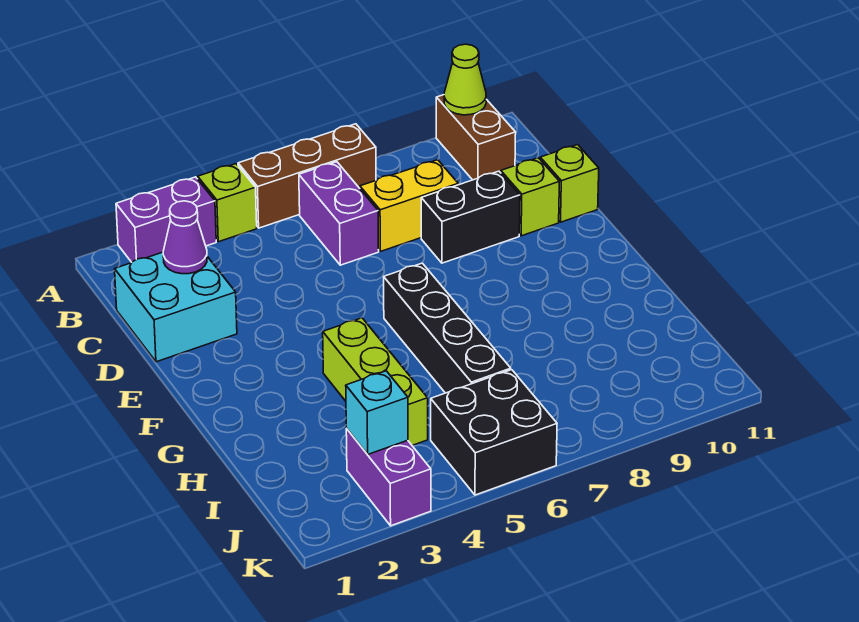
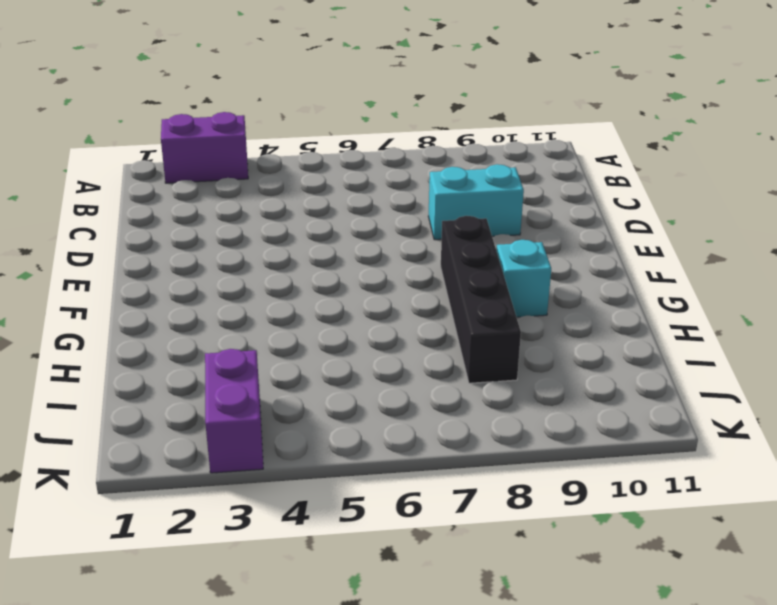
cyan brick D8:D9 level 1 -> black brick D8:D9 level 1
black brick F8:I8 level 1 -> black brick F6:I6 level 1
cyan brick G9 level 1 -> cyan brick J3 level 2
none -> lime brick A4 level 1
none -> brown brick A5:A7 level 1
none -> brown brick A10:B10 level 1

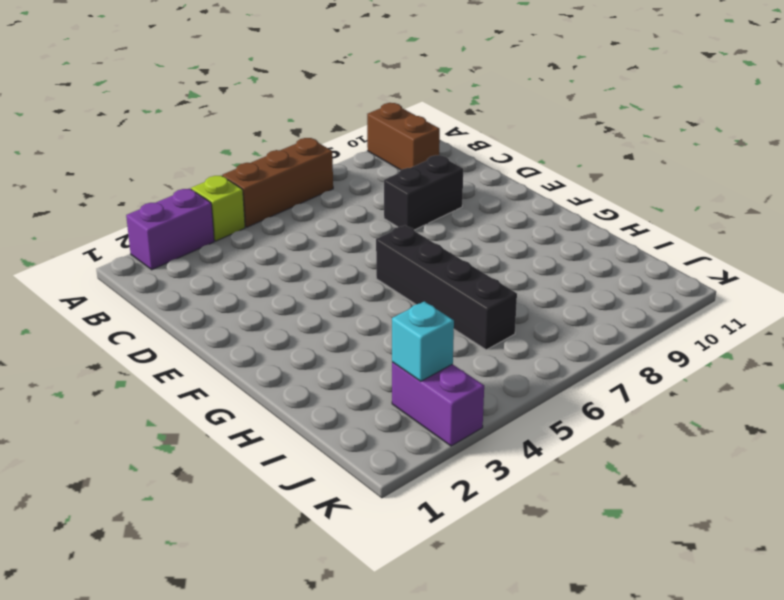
none -> purple brick B6:C6 level 1
none -> cyan brick C1:D2 level 1
none -> yellow brick C7:C8 level 1

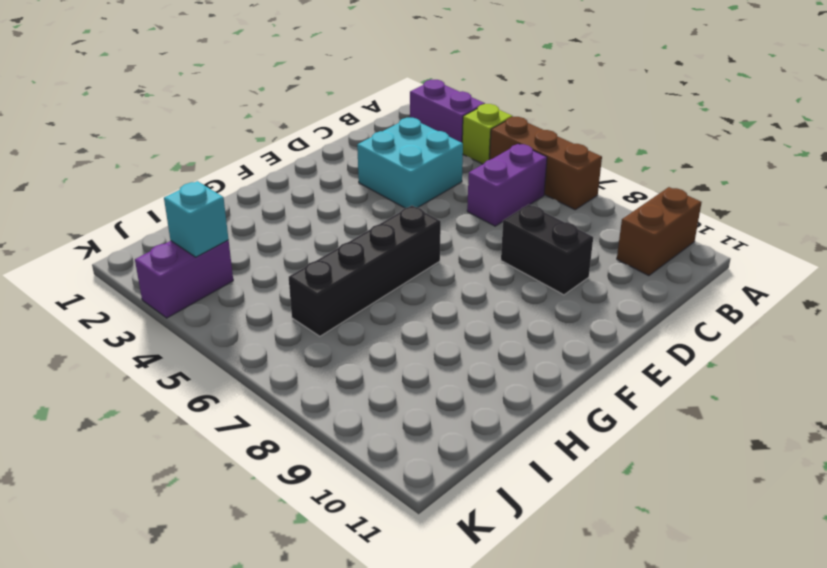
cyan brick C3:D4 level 1 -> cyan brick C1:D2 level 1
none -> yellow brick C7:C8 level 1
none -> lime brick D10 level 1
none -> lime brick D11 level 1

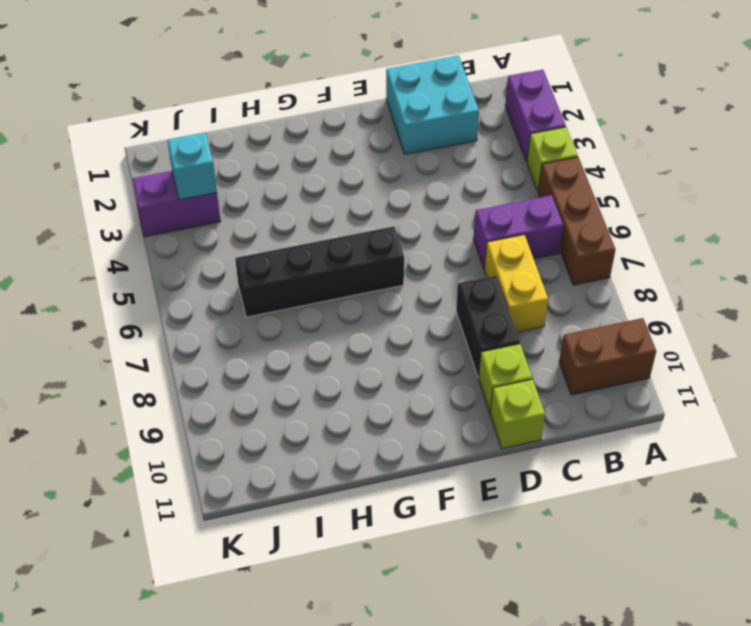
none -> lime brick G4:I4 level 1
none -> black brick J5:K6 level 1
none -> lime cone A10 level 2

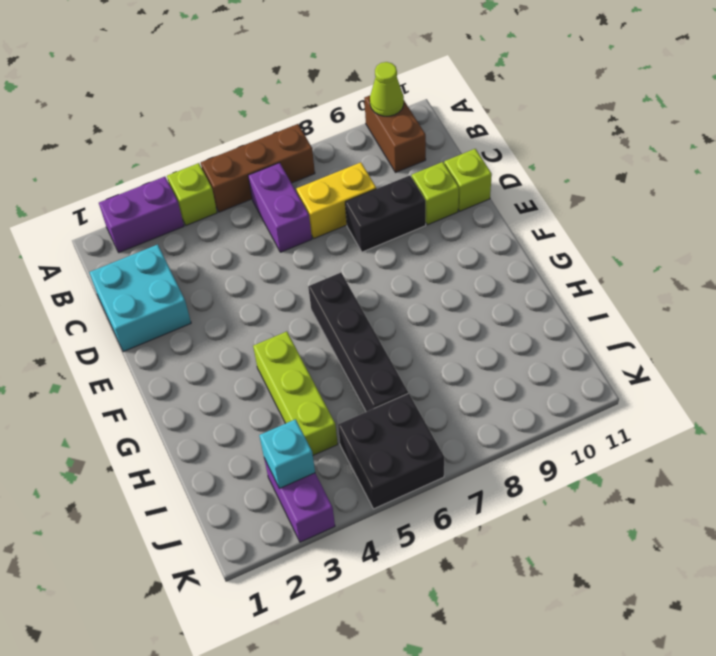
none -> purple cone C2 level 2

